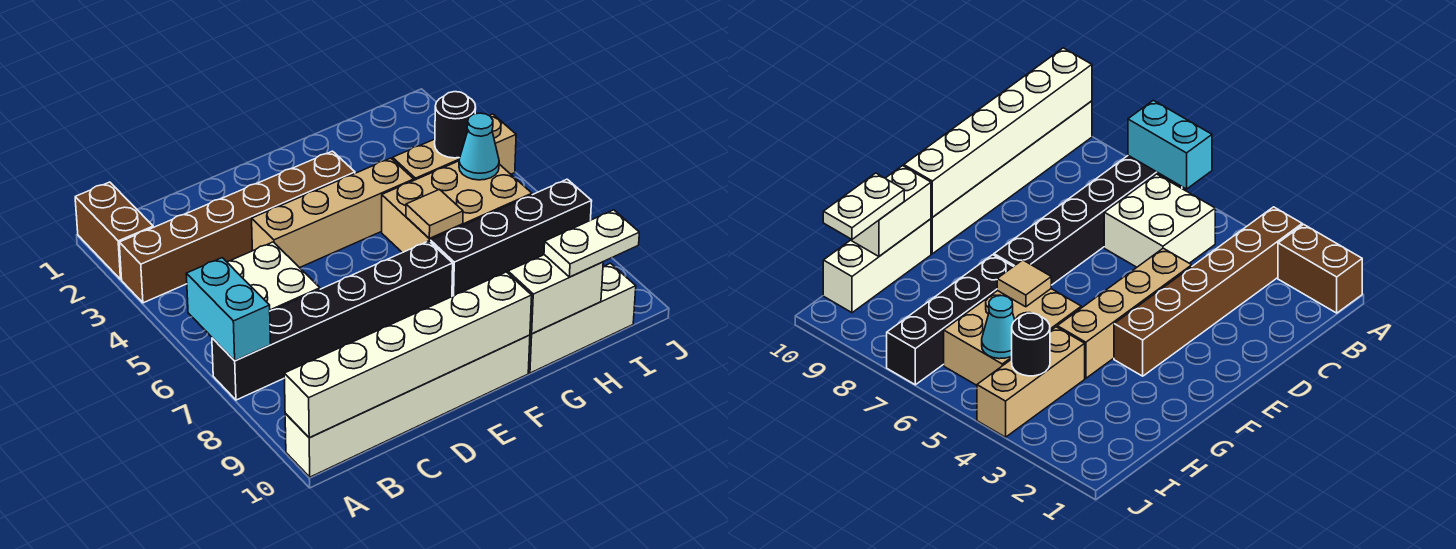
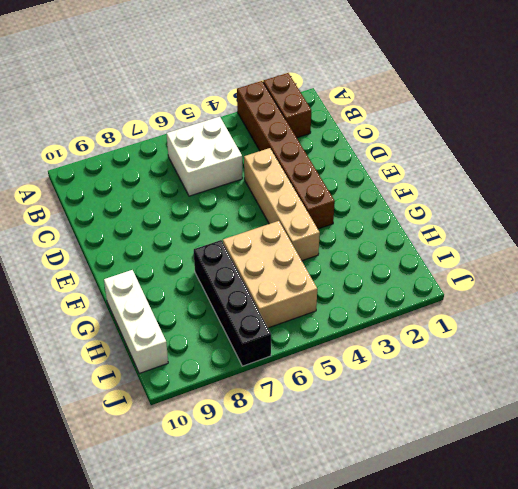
brown brick A2:B2 level 1 -> brown brick A1:A2 level 1
none -> black brick A7:F7 level 1
none -> white brick A10:F10 level 1
none -> tan brick H4:J4 level 1

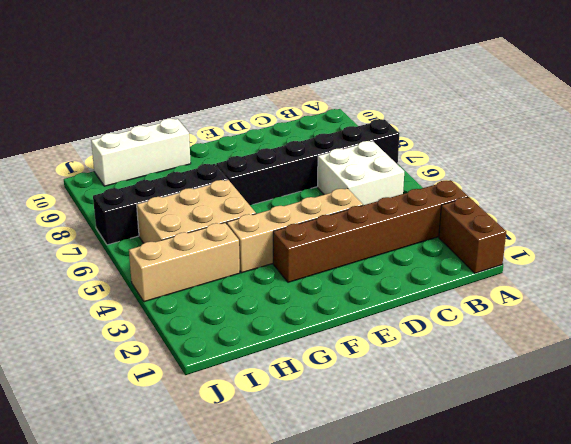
none -> white brick A10:F10 level 1
none -> cyan brick A6:A7 level 2
none -> white brick A10:F10 level 2

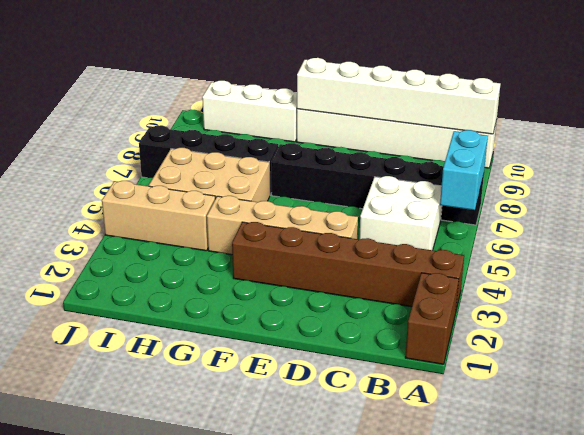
none -> tan tile G6 level 2
none -> white brick G10:H10 level 2
none -> black round brick I4 level 2

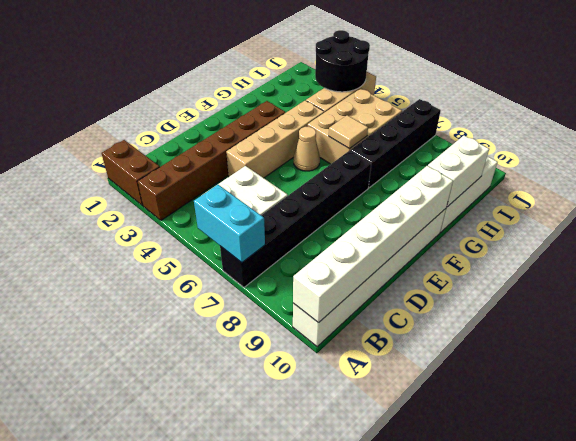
tan cone F5 level 1 -> none
black round brick I3:J4 level 2 -> black round brick I4 level 2
none -> cyan cone I5 level 2
none -> white plate H10:I10 level 3

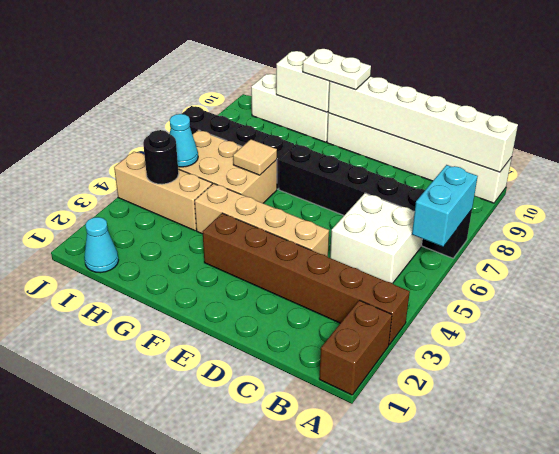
white plate F10:G10 level 3 -> white plate H10:I10 level 3
cyan cone I1 level 1 -> none

